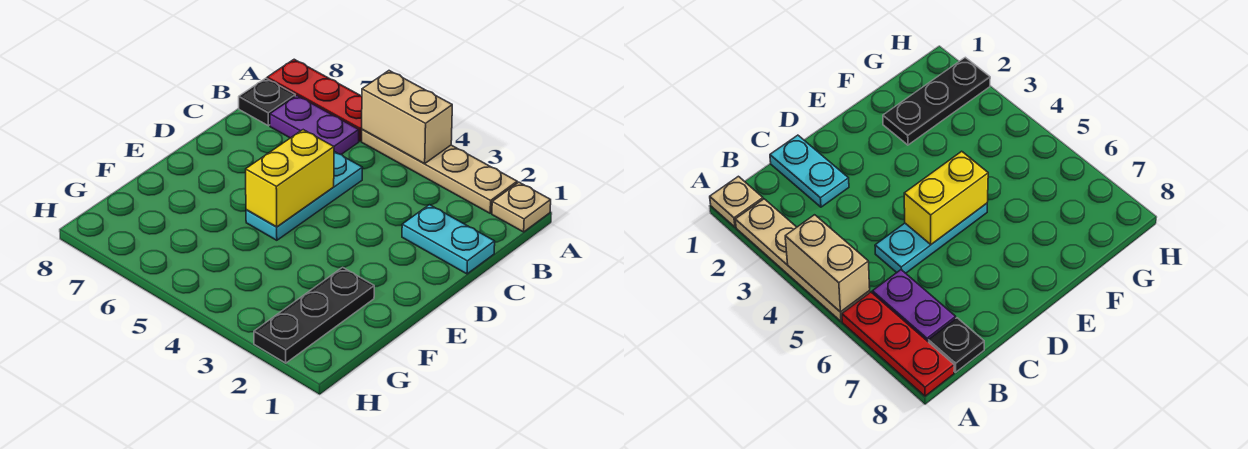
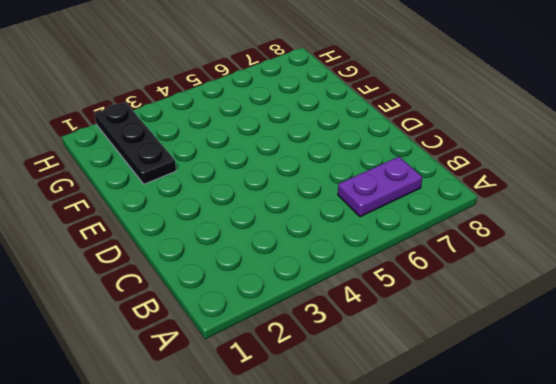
none -> tan plate A1 level 1
none -> tan plate A2:A5 level 1

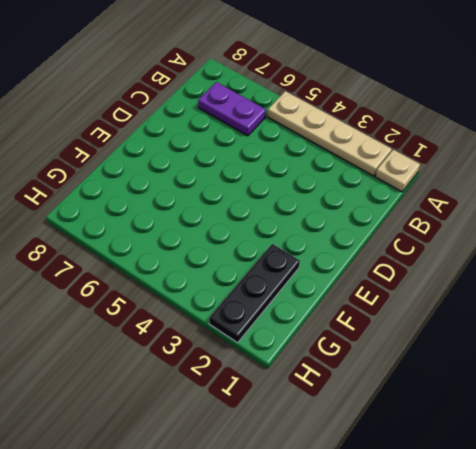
none -> red plate A6:A8 level 1
none -> black plate B8 level 1

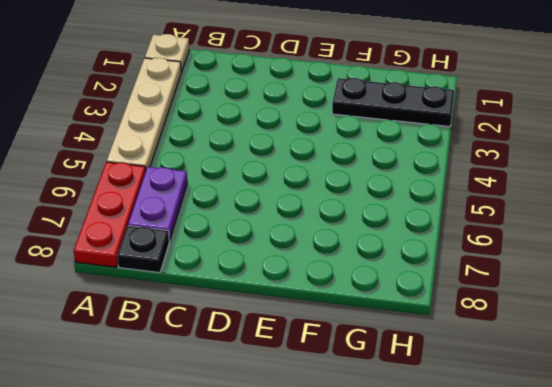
none -> cyan plate C1:C2 level 1
none -> cyan plate C5:E5 level 1

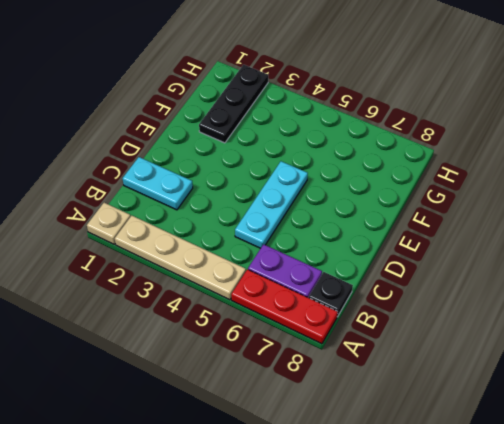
none -> tan brick A4:A5 level 2
none -> yellow brick D5:E5 level 2

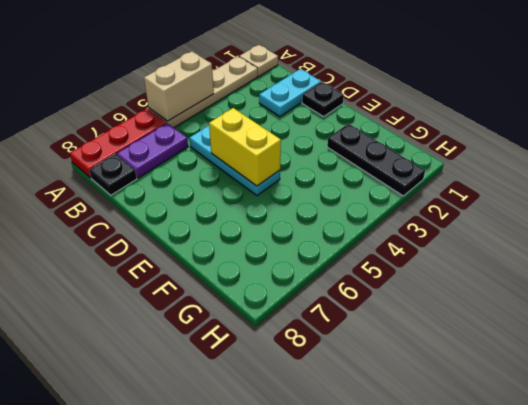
black plate D1 level 1 -> none

